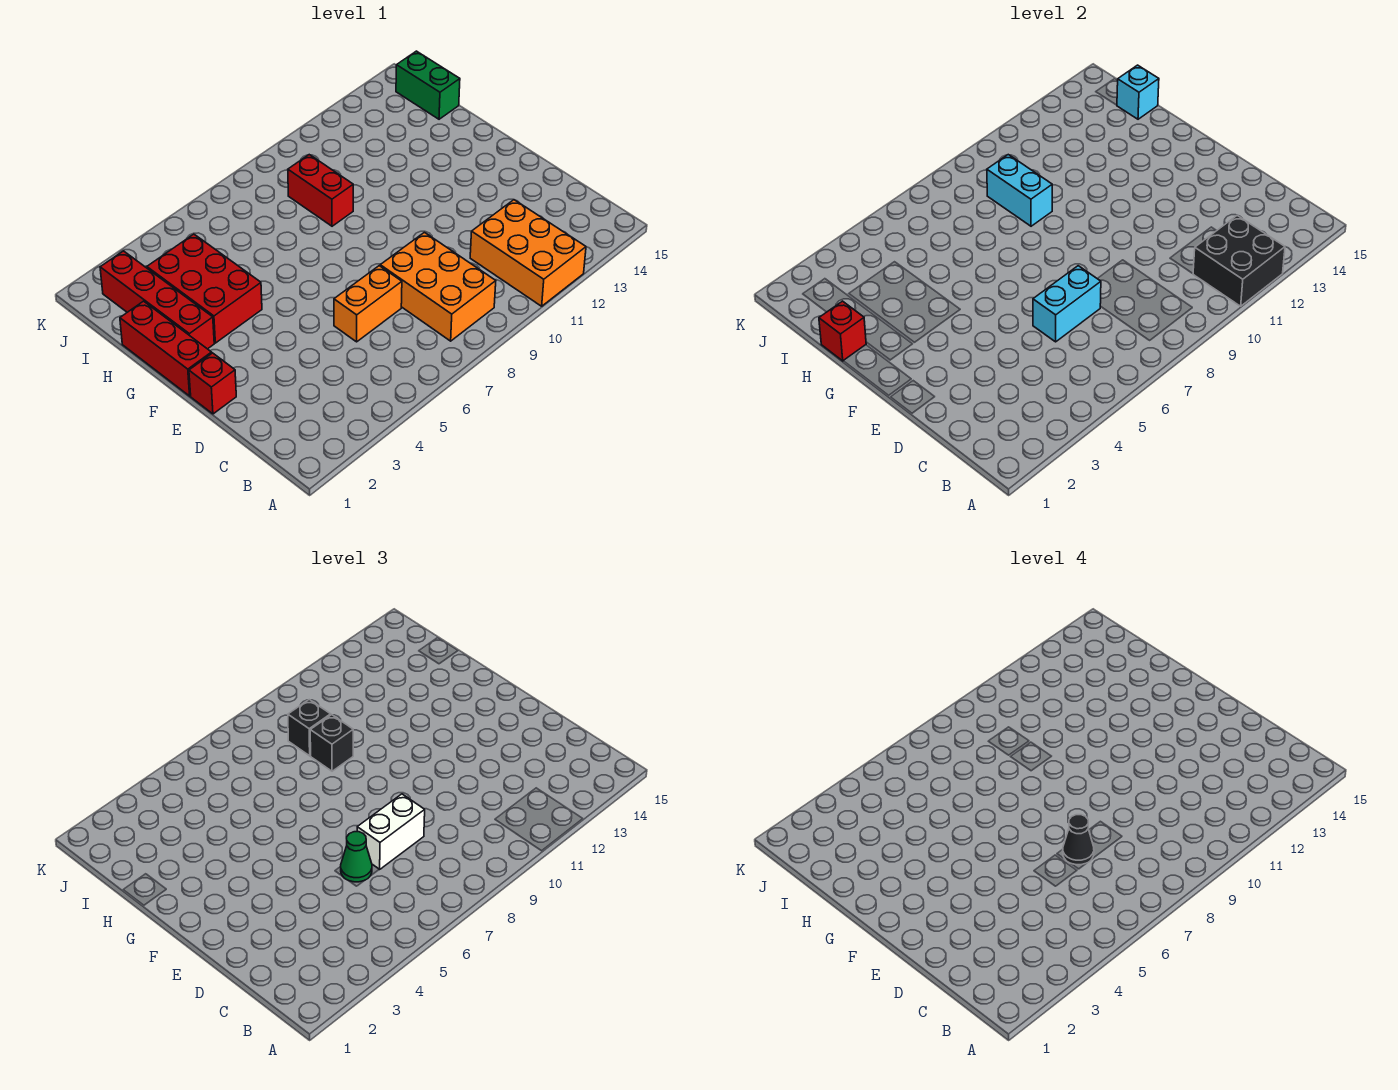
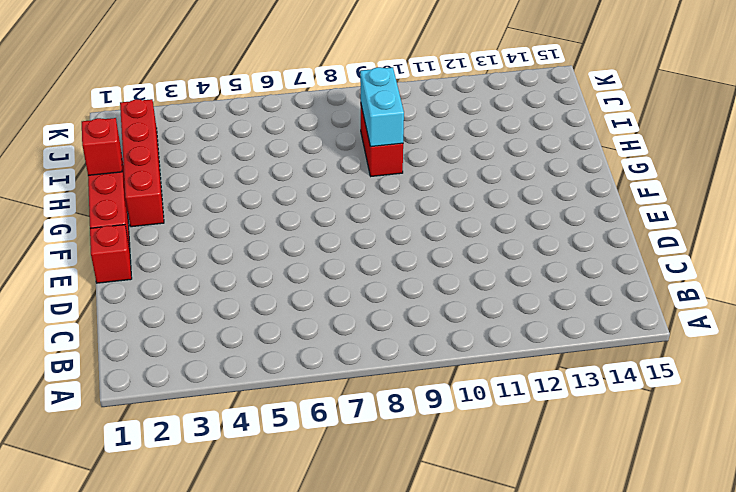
none -> orange brick A11:C12 level 1
none -> orange brick B8:D9 level 1
none -> orange brick D6:D7 level 1

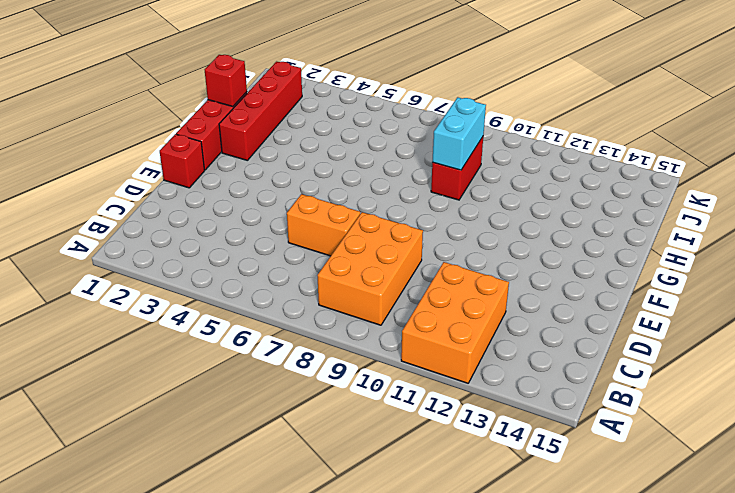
none -> red brick G3:I4 level 1
none -> green brick I15:J15 level 1
none -> black brick A11:B12 level 2

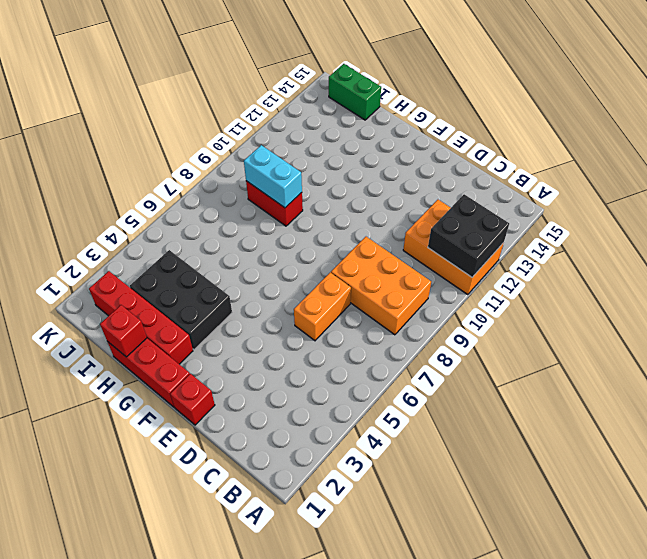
black brick G3:I4 level 1 -> red brick G3:I4 level 1
none -> cyan brick D6:D7 level 2
none -> cyan brick I15 level 2
none -> green cone D6 level 3

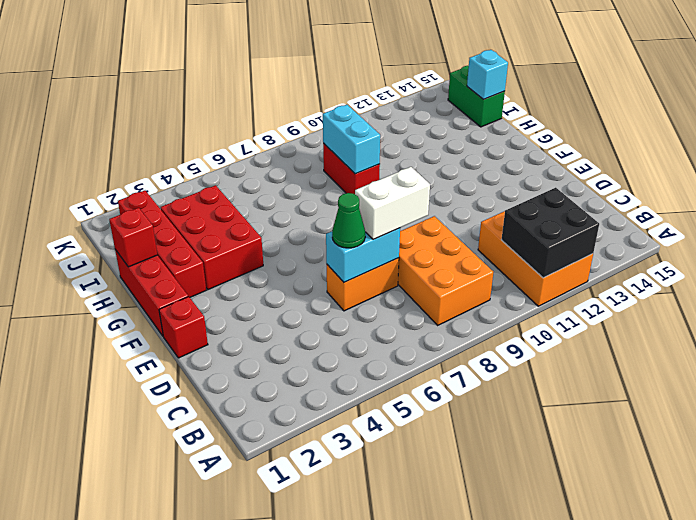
none -> black brick H9 level 3
none -> black brick I9 level 3
none -> black cone D7 level 4

